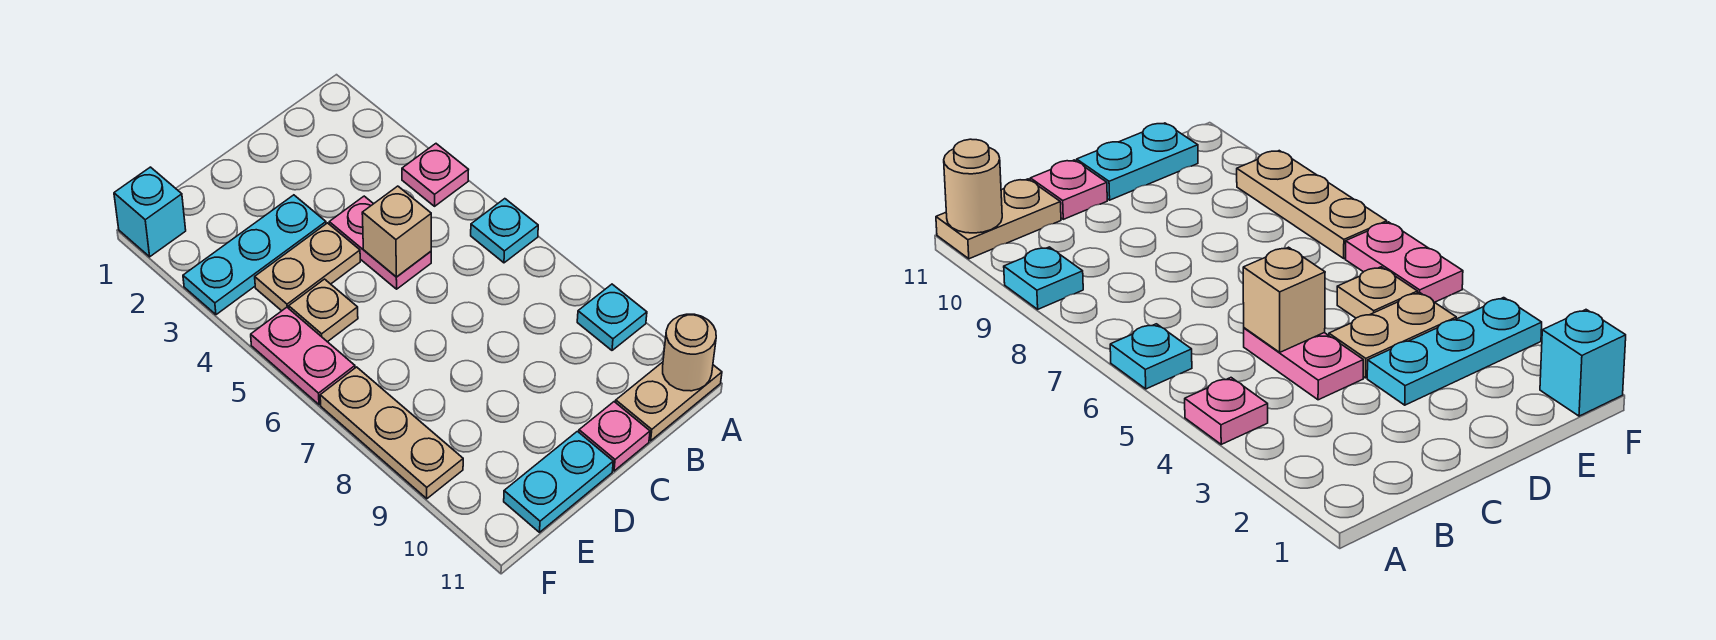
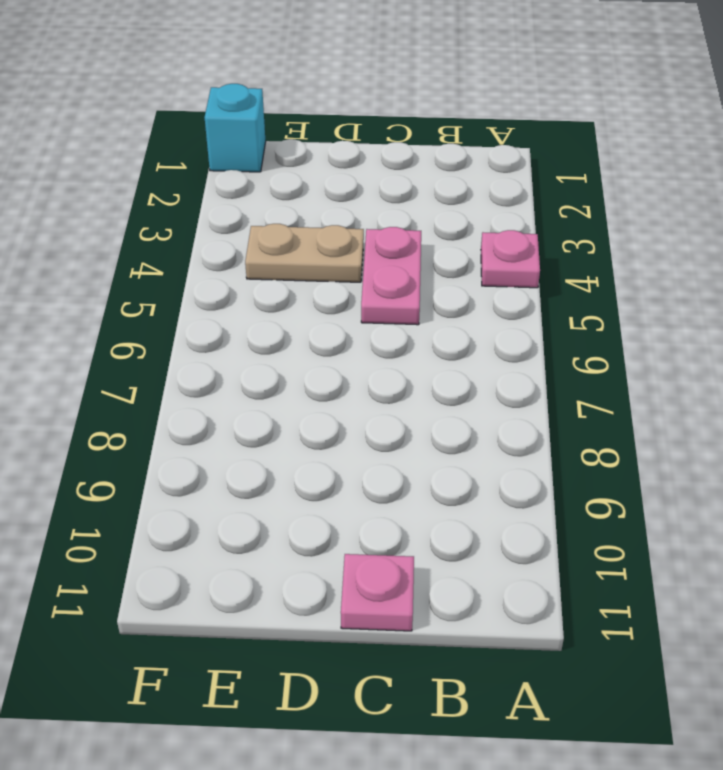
none -> cyan plate A6 level 1
none -> cyan plate A9 level 1
none -> tan plate A11:B11 level 1

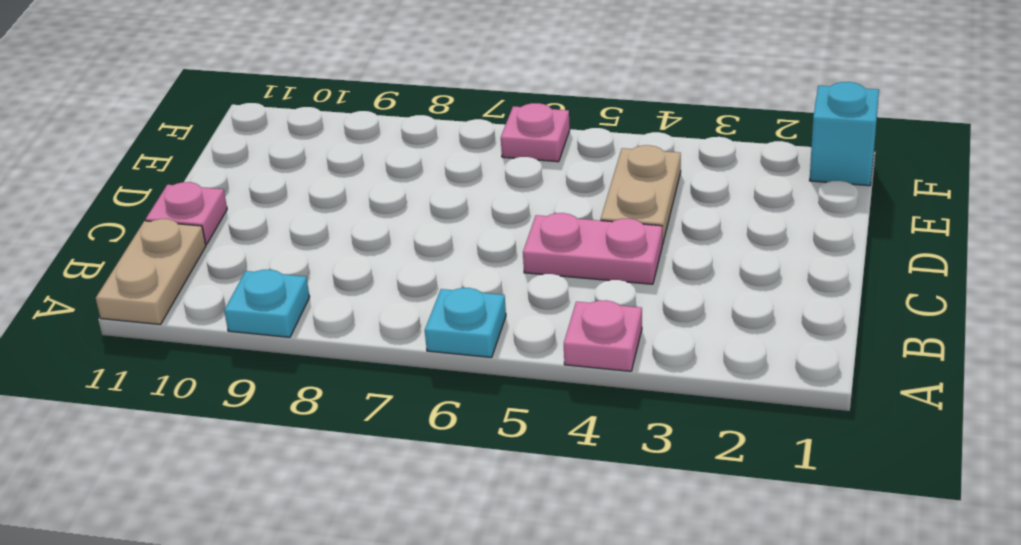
pink plate F6 level 1 -> pink plate F5:F6 level 1
none -> cyan plate D3:F3 level 1
none -> cyan plate D11:E11 level 1
none -> tan plate E5 level 1

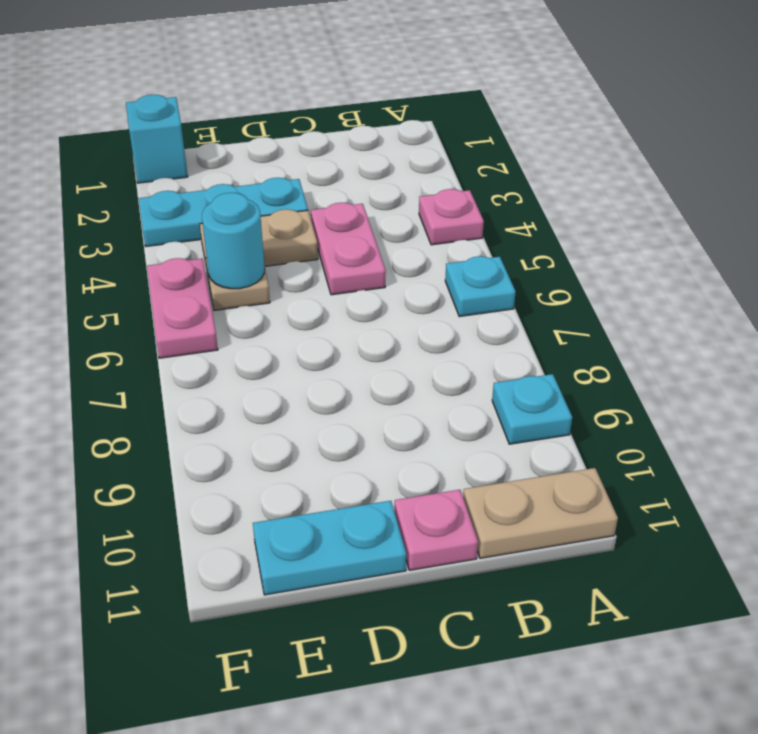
cyan round brick E5 level 2 -> none
none -> tan plate F7:F9 level 1
none -> tan round brick A11 level 2
none -> tan brick C5 level 2

